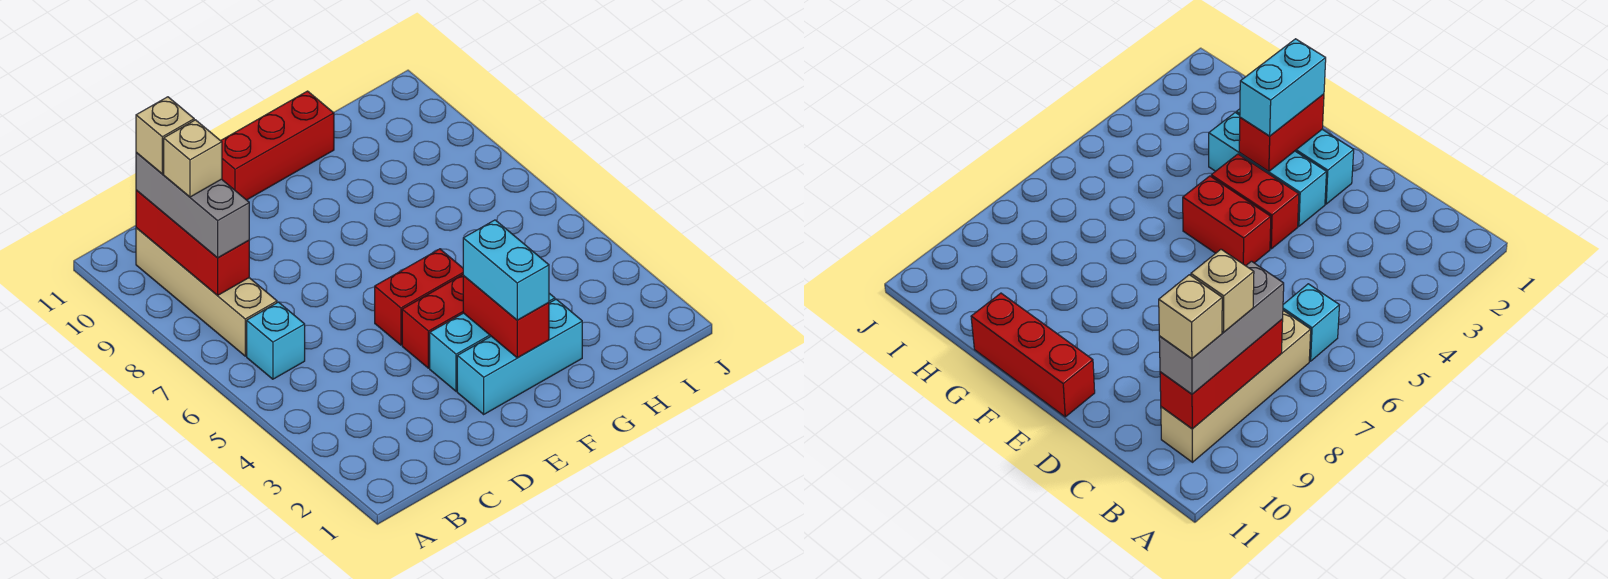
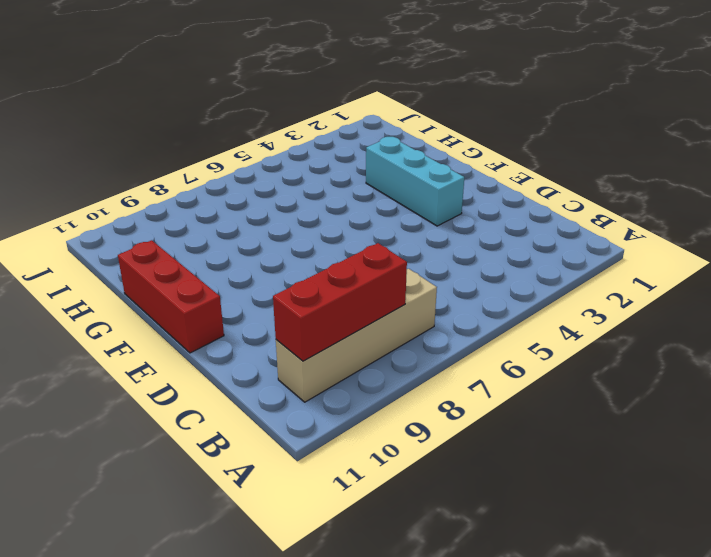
none -> cyan brick B6 level 1
none -> cyan brick E2:G2 level 1
none -> red brick E4:F4 level 1

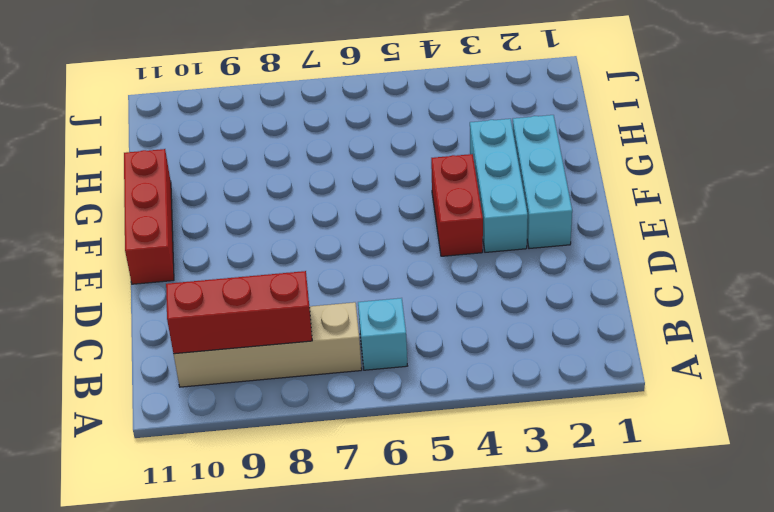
none -> red brick E5:F5 level 1
none -> red brick F2:F3 level 2
none -> grey brick B8:B10 level 3

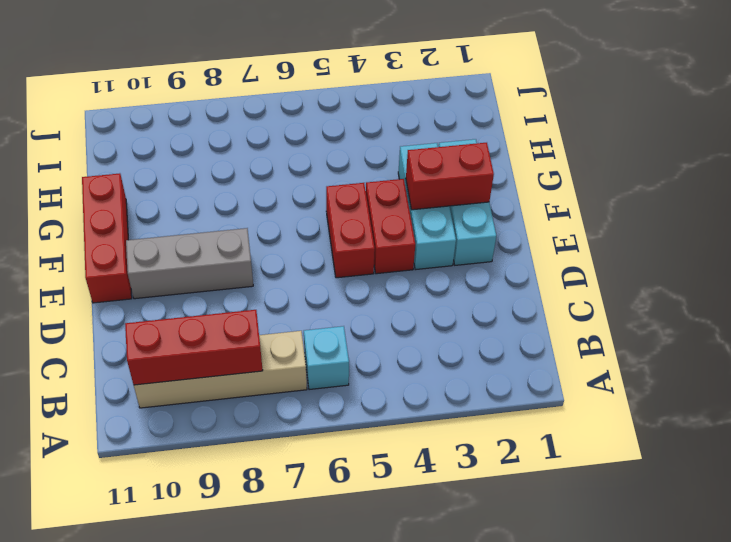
grey brick E8:E10 level 1 -> grey brick B8:B10 level 3
none -> cyan brick F2:F3 level 3
none -> tan brick B9 level 4
none -> tan brick B10 level 4

